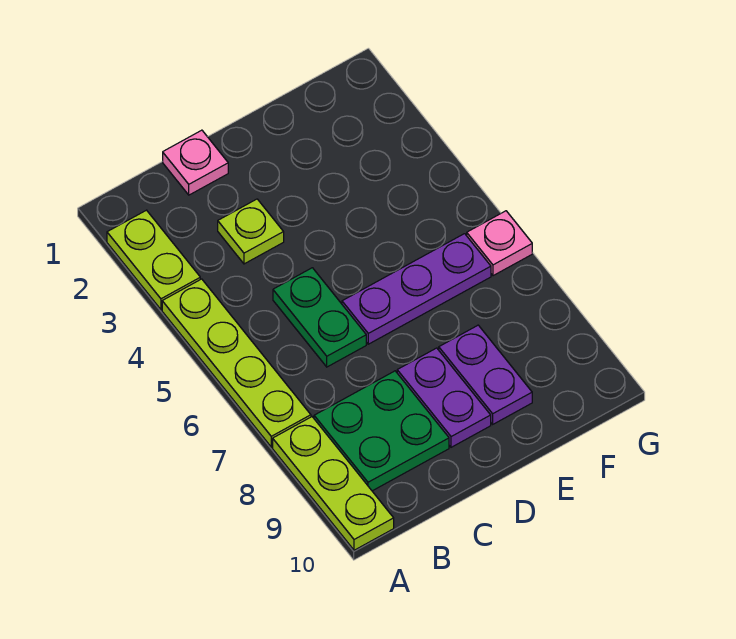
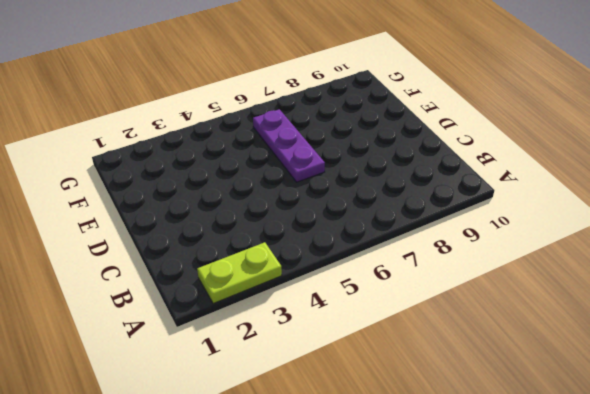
none -> lime plate A4:A7 level 1
none -> lime plate A8:A10 level 1

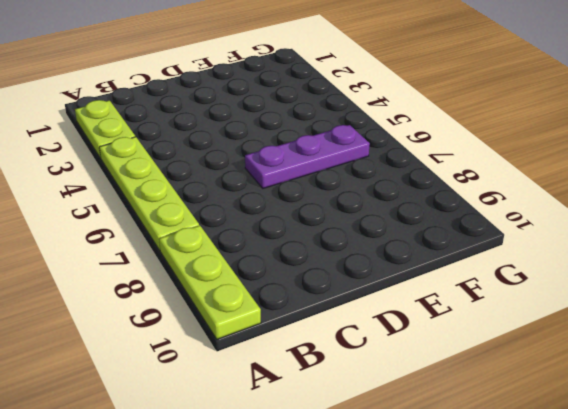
none -> green plate B8:C9 level 1
none -> pink plate C1 level 1

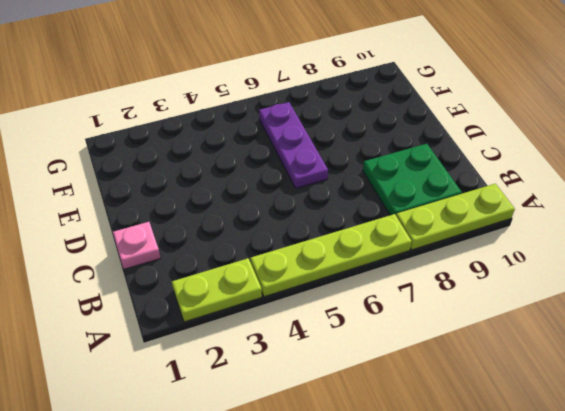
none -> lime plate C3 level 1
none -> green plate C5:C6 level 1

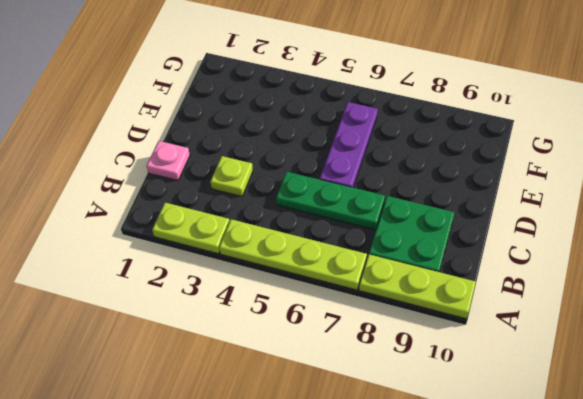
green plate C5:C7 level 1 -> green plate C5:C6 level 1
none -> purple plate D8:D9 level 1
none -> purple plate E8:E9 level 1

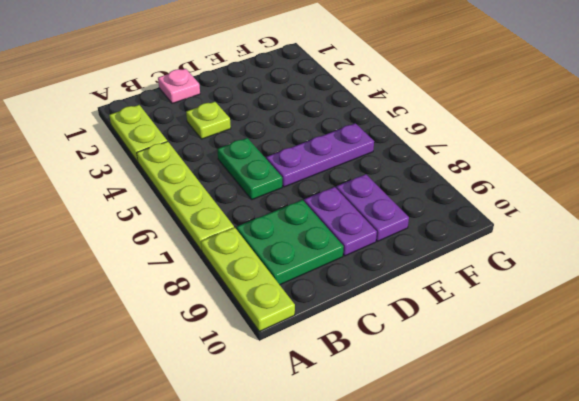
none -> pink plate G6 level 1

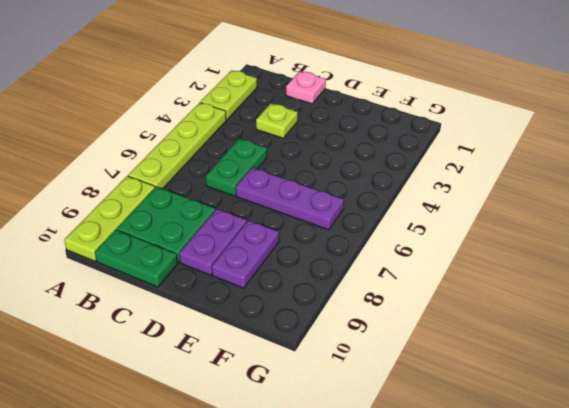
green plate B10:C10 level 1 -> none
none -> pink plate G6 level 1

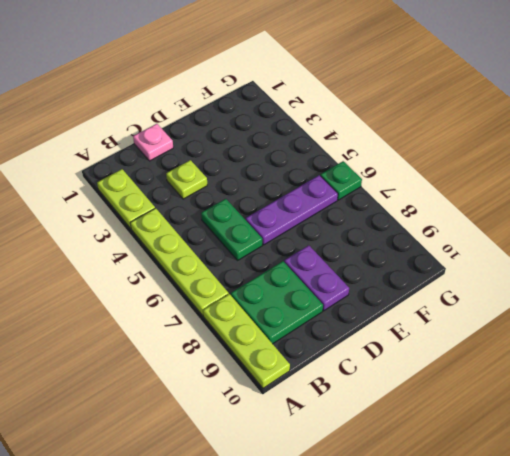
green plate G6 level 1 -> pink plate G6 level 1
none -> purple plate E8:E9 level 1

